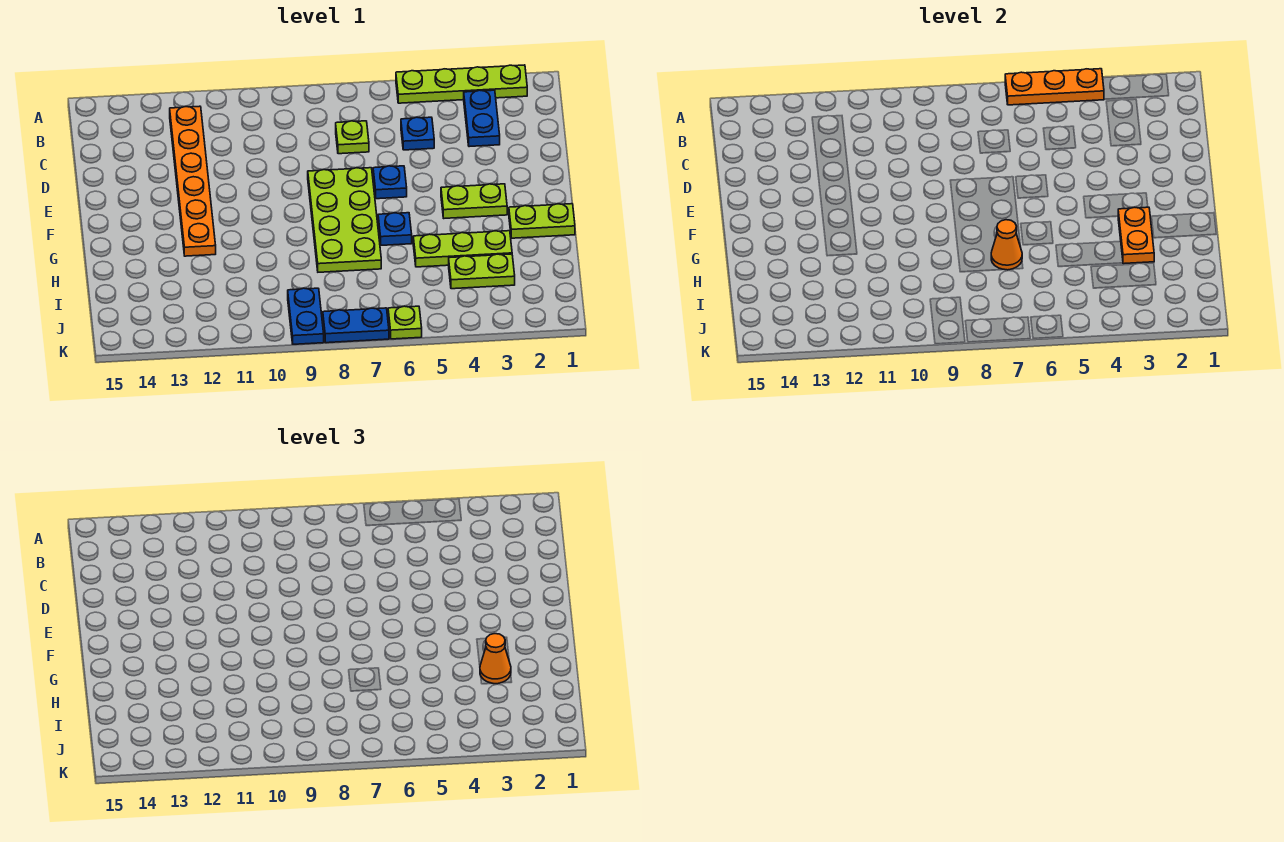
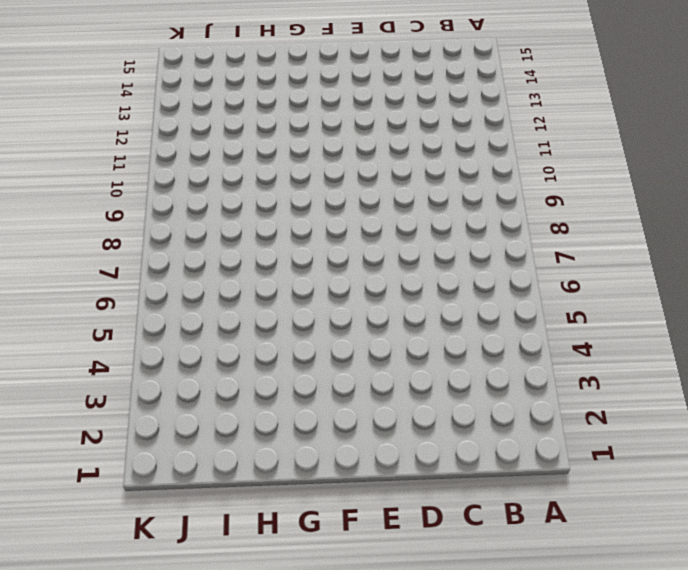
none -> lime plate A2:A5 level 1
none -> blue plate B3:C3 level 1
none -> orange plate B12:G12 level 1

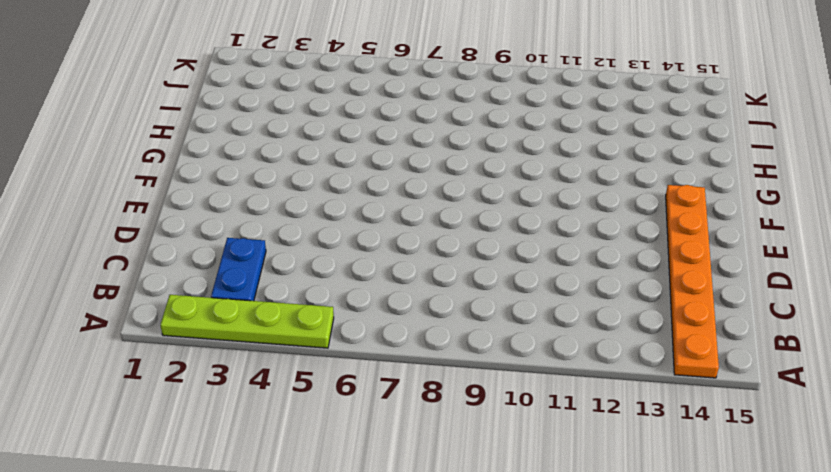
orange plate A14:F14 level 1 -> orange plate B12:G12 level 1
none -> blue plate C5 level 1
none -> lime plate C7 level 1
none -> blue plate E6 level 1

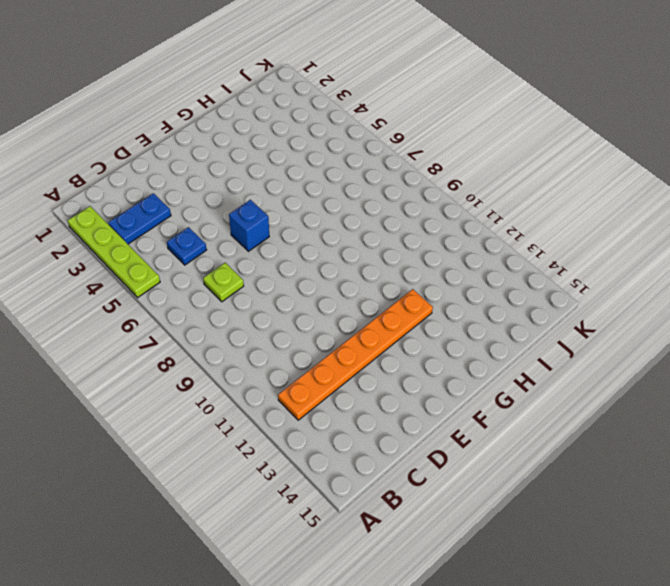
blue brick E6 level 1 -> blue plate E6 level 1
none -> lime plate E7:H8 level 1
none -> lime plate F3:F4 level 1
none -> lime plate G1:G2 level 1

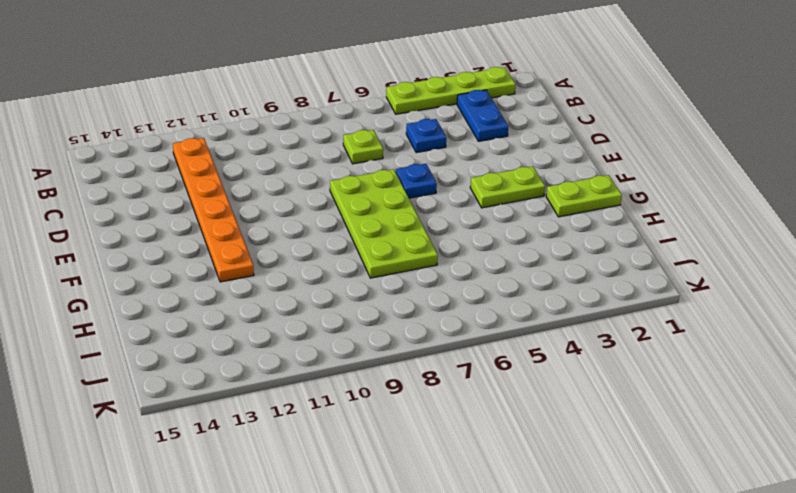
none -> blue plate G6 level 1
none -> lime plate H3:H5 level 1
none -> lime plate I3:I4 level 1

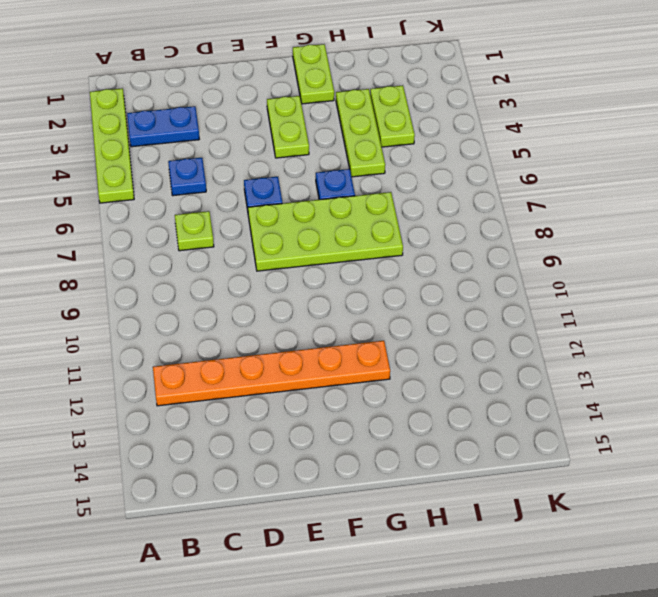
none -> blue plate J9:K9 level 1
none -> lime plate K6 level 1
none -> blue plate K7:K8 level 1

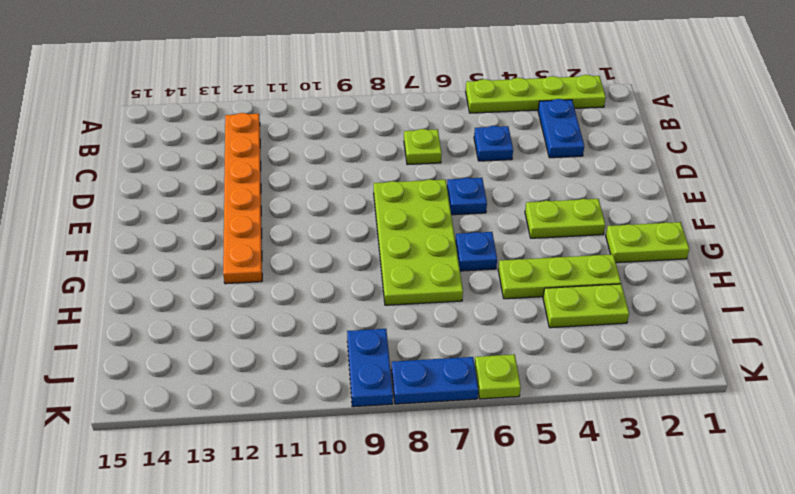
none -> orange plate A4:A6 level 2
none -> orange plate G3:H3 level 2
none -> orange cone H7 level 2

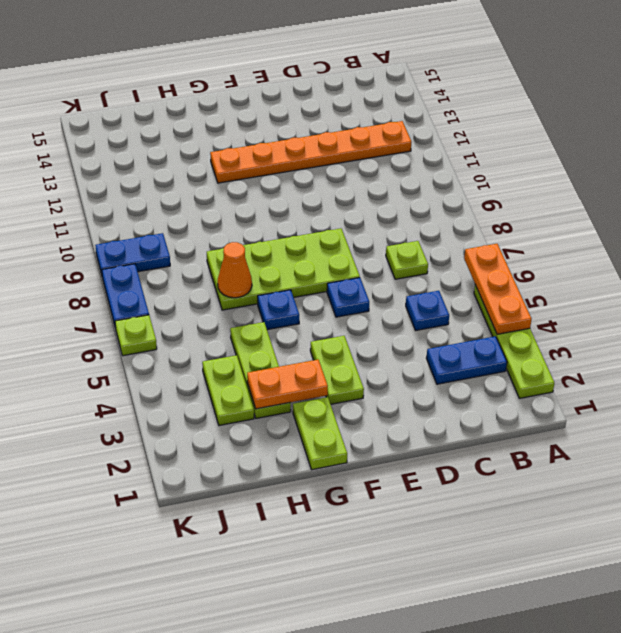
none -> orange cone H3 level 3

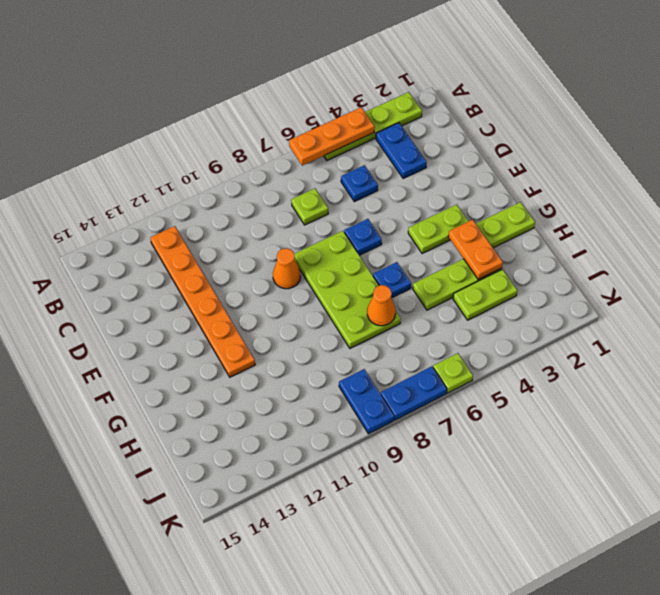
orange cone E9 level 1 -> orange cone H3 level 3

